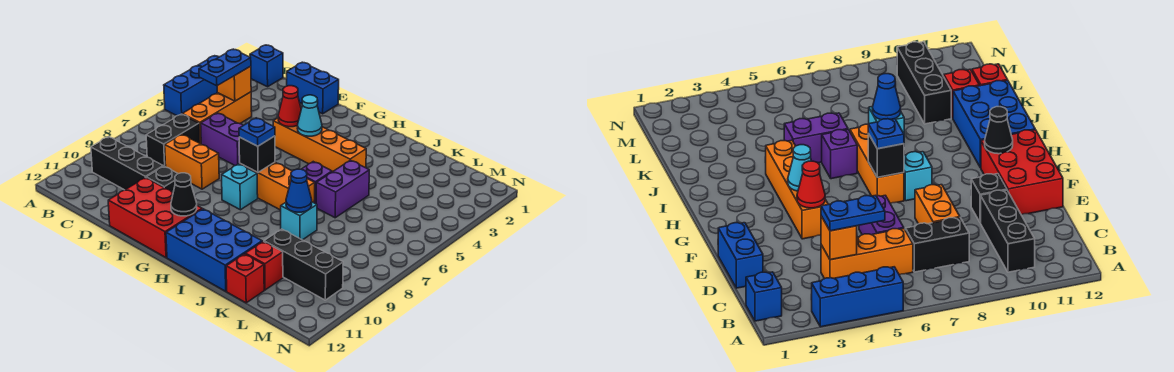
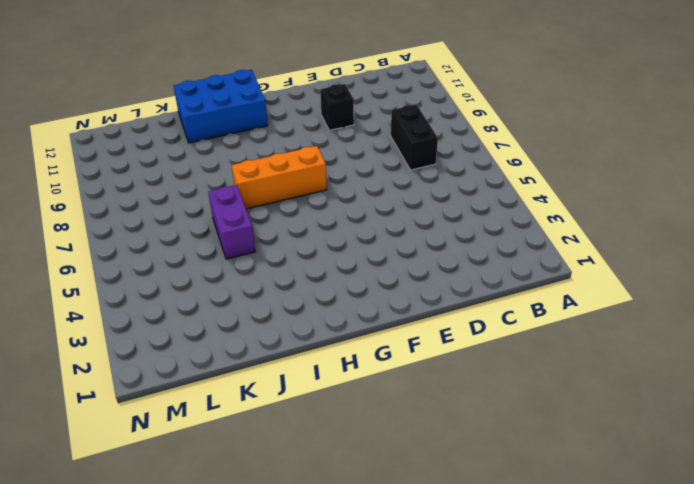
none -> blue brick A3:A5 level 1
none -> blue brick B1 level 1
none -> black brick B10:D10 level 1

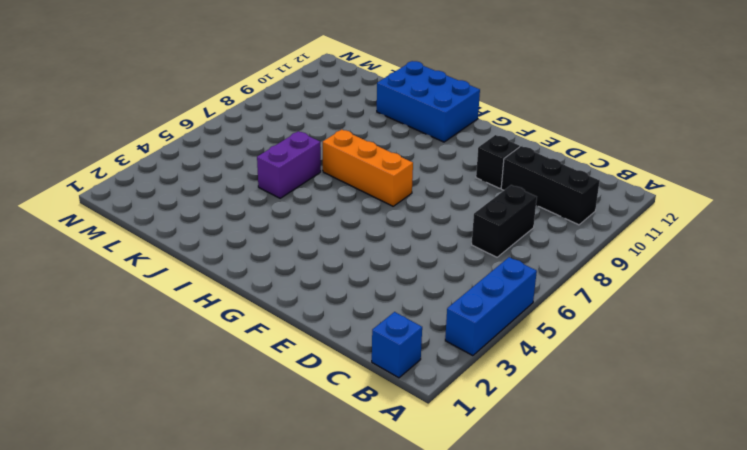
none -> orange brick C4:C6 level 1
none -> blue brick D1:E1 level 1
none -> purple brick D6:E6 level 1

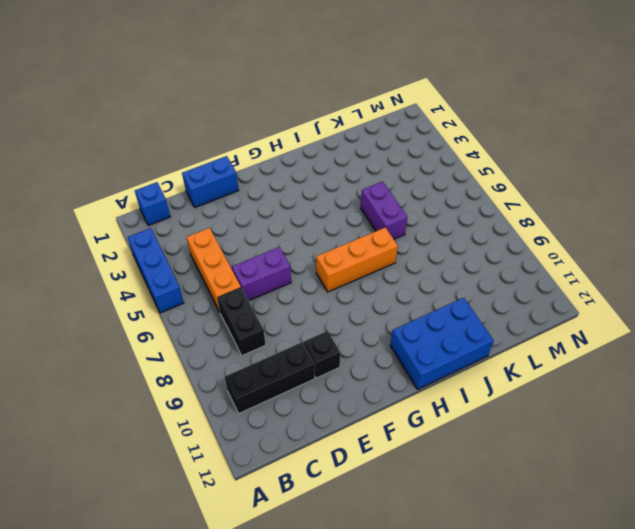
none -> orange brick D8:E8 level 1
none -> red brick E11:G12 level 1
none -> orange brick F4:I4 level 1

